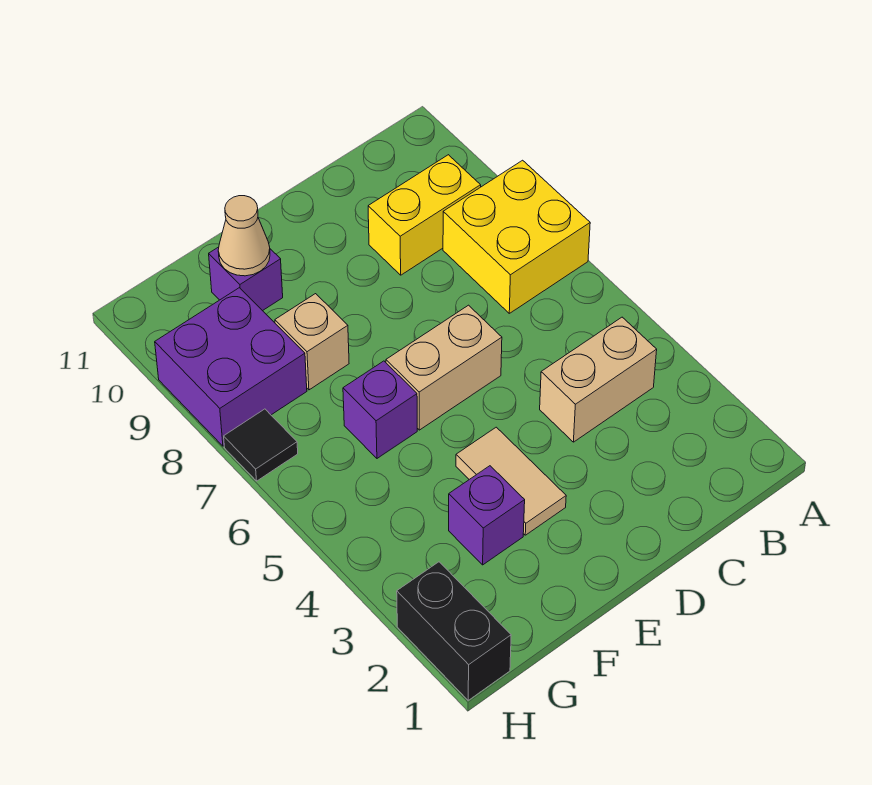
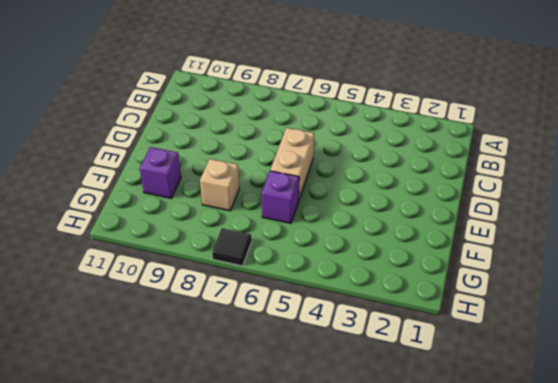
none -> yellow brick A7:B8 level 1
none -> tan brick B4:C4 level 1
none -> yellow brick B9:C9 level 1

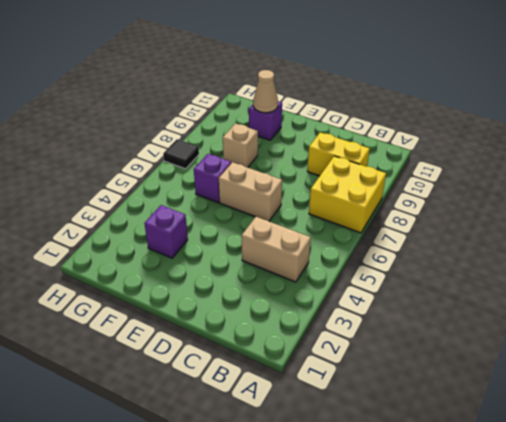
none -> tan tile E3:E4 level 1
none -> purple brick G8:H9 level 1
none -> black brick H1:H2 level 1

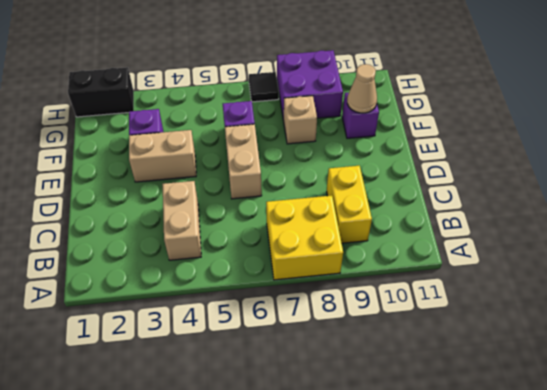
tan brick E3:E4 level 1 -> tan tile E3:E4 level 1

